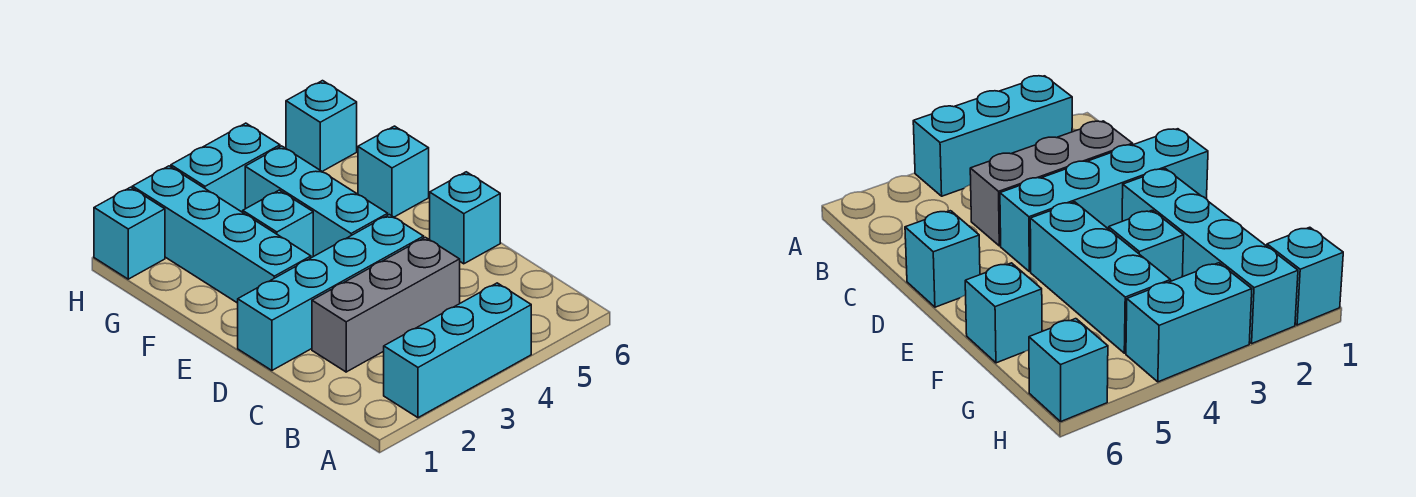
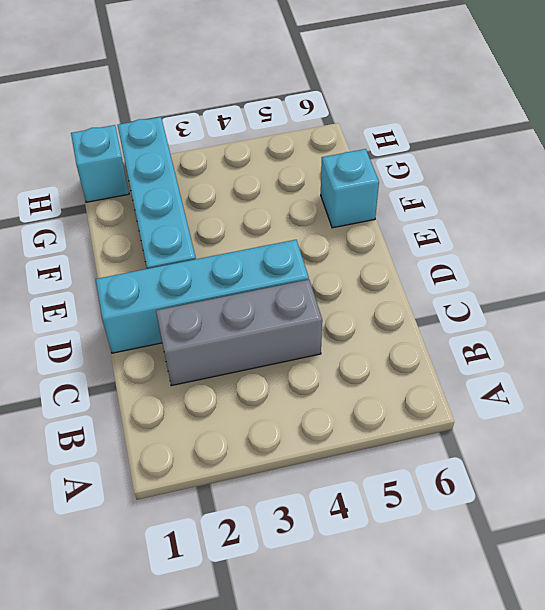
none -> cyan brick A2:A4 level 1
none -> cyan brick D6 level 1

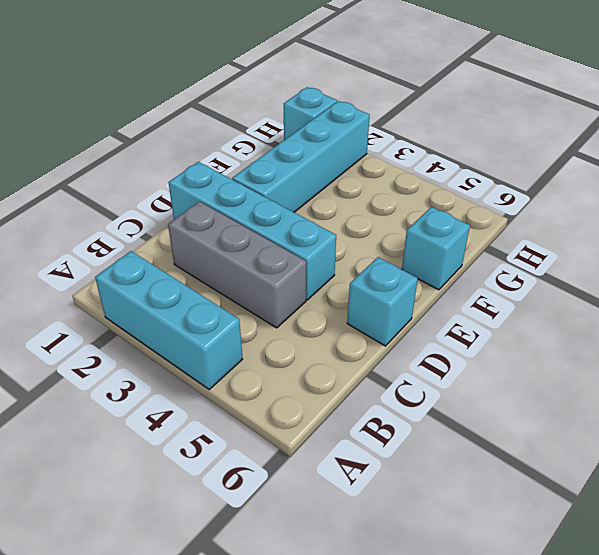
none -> cyan brick E4:G4 level 1
none -> cyan brick F3 level 1

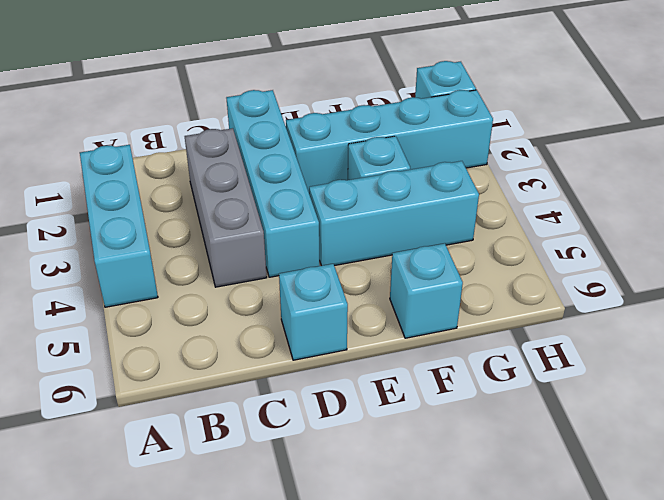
none -> cyan brick H3:H4 level 1
none -> cyan brick H6 level 1

